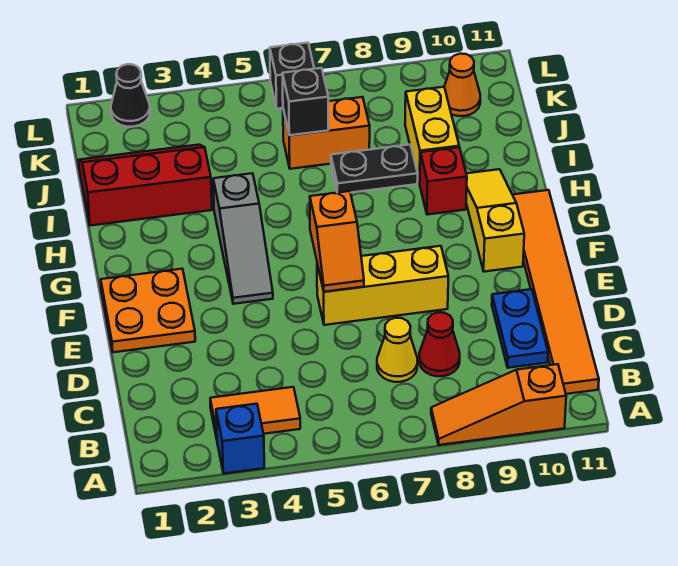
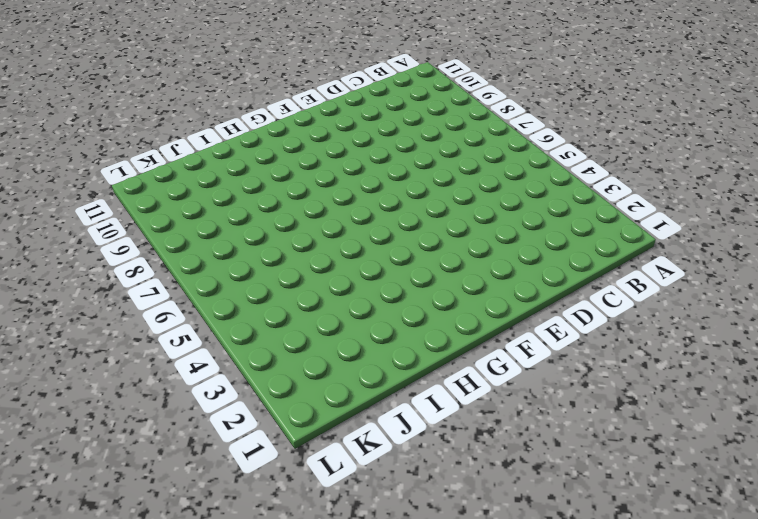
none -> blue brick A3 level 1
none -> orange slope A8:A10 level 1 top 10
none -> orange tile B3:B4 level 1

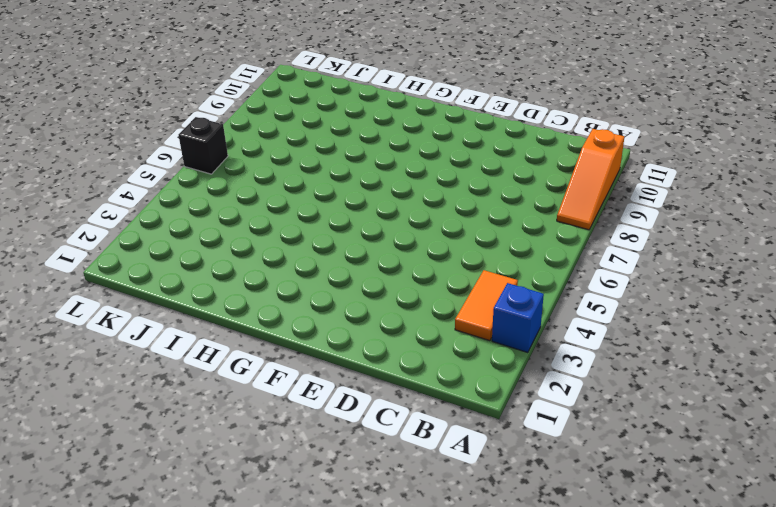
none -> orange tile B11:G11 level 1
none -> yellow cone C7 level 1
none -> red cone C8 level 1

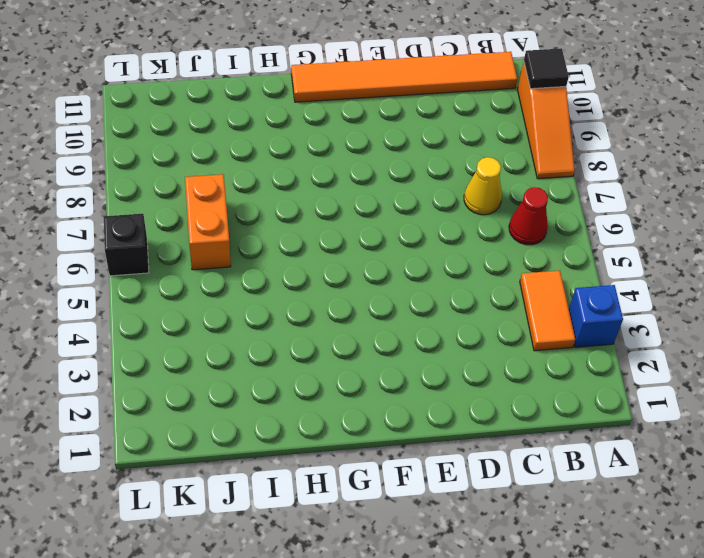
black tile A10 level 2 -> none
red cone B6 level 1 -> red cone C8 level 1
none -> blue plate C10:D10 level 1
none -> orange plate E1:F2 level 1
none -> yellow brick E6:E8 level 1

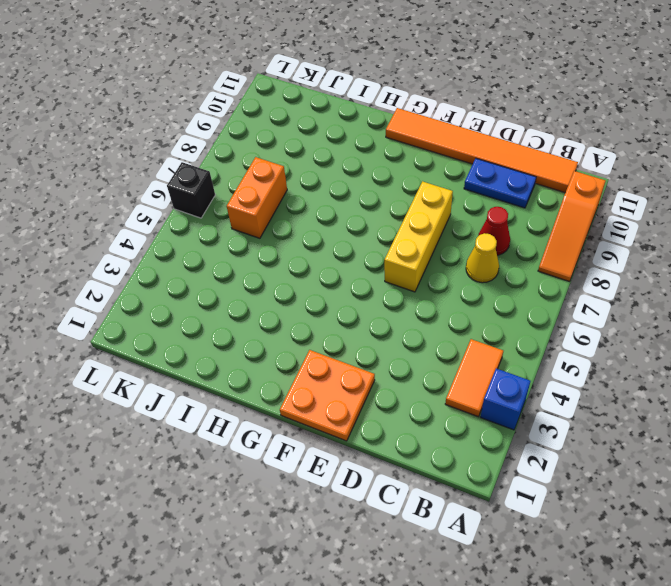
none -> grey slope F4:H4 level 1 top H
none -> yellow slope F10:H10 level 1 top F
none -> red brick H9 level 1

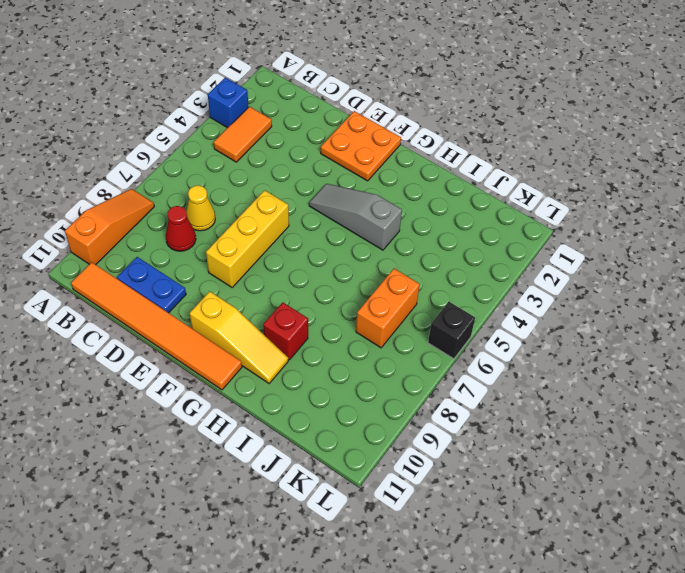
none -> red slope I1:J3 level 1 top I
none -> black plate I7:I8 level 1
none -> yellow brick I9:J9 level 1

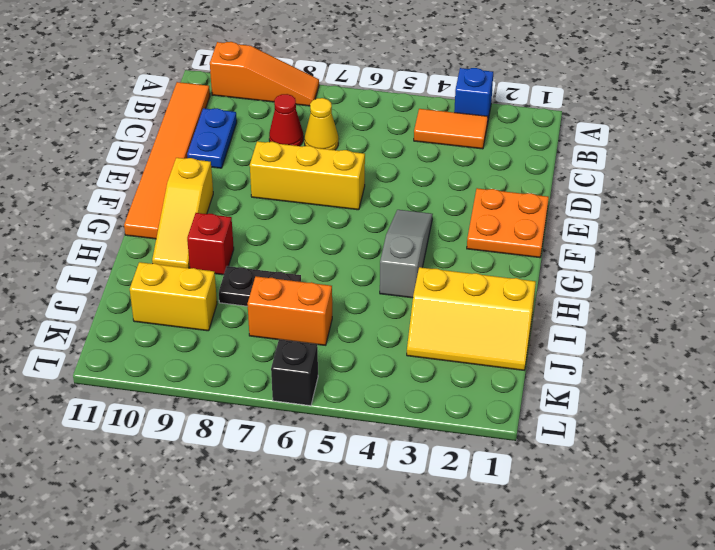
yellow slope I1:J3 level 1 top I -> red slope I1:J3 level 1 top I
yellow brick J9:J10 level 1 -> yellow brick I9:J9 level 1
none -> orange cone K10 level 1
none -> black cone L2 level 1
none -> orange slope E6:F6 level 2 top F

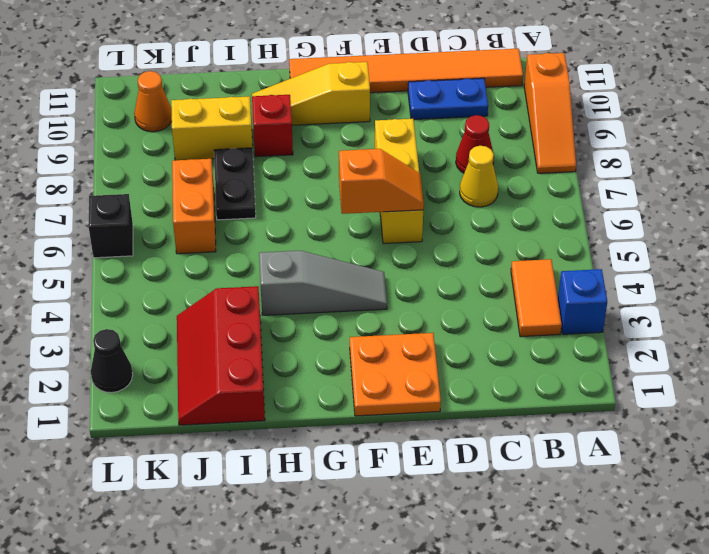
none -> black brick J6 level 2

